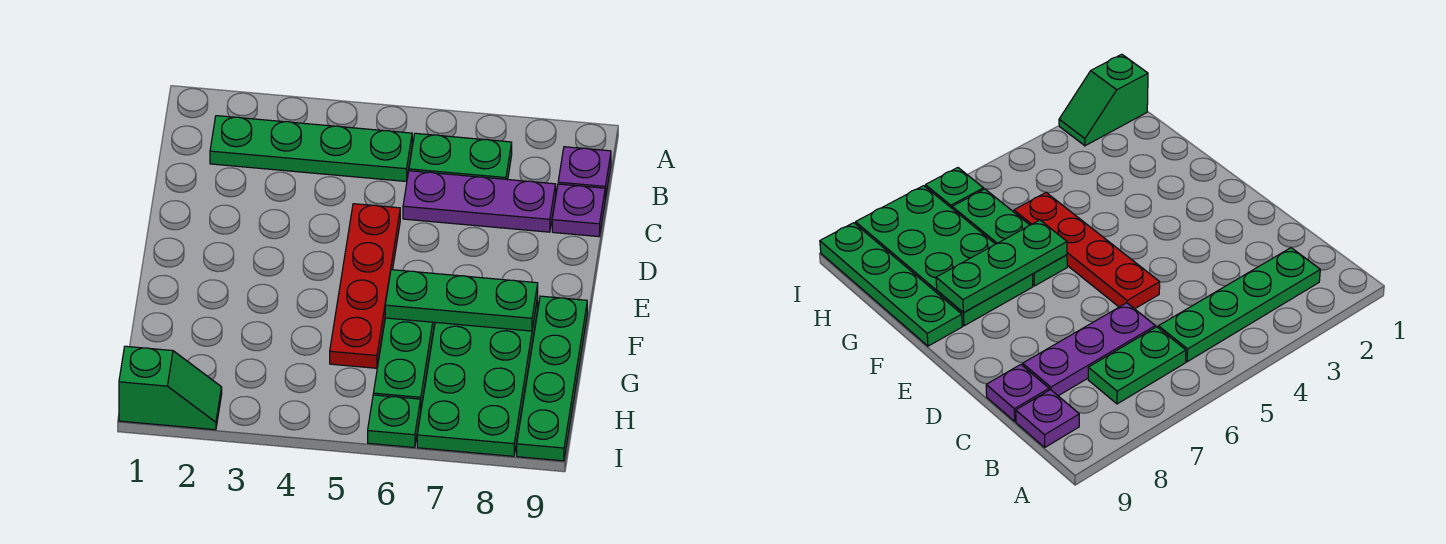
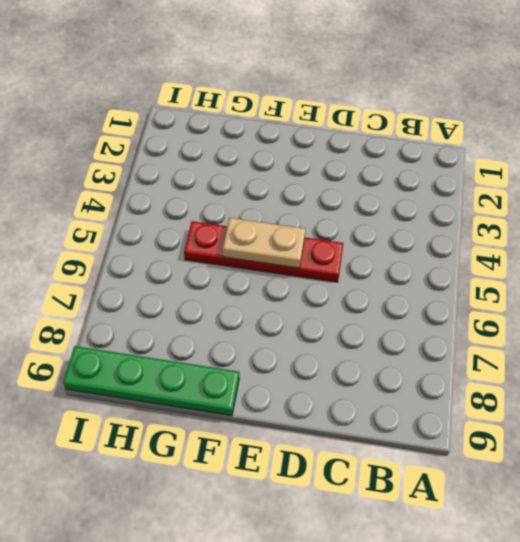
tan plate E5:F5 level 2 -> none
none -> green plate B2:B5 level 1
none -> green plate B6:B7 level 1
none -> purple plate B9 level 1

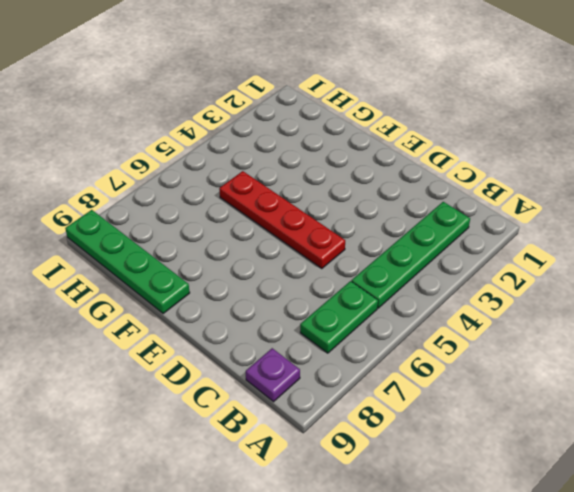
none -> purple plate C6:C8 level 1
none -> purple plate C9 level 1
none -> green plate F6:H6 level 1

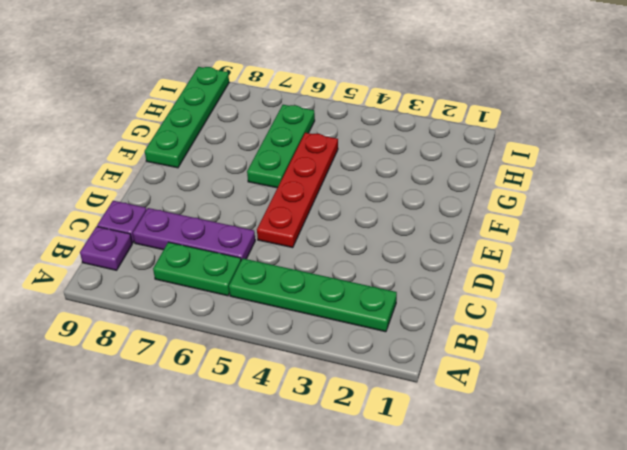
none -> green plate F7:I8 level 1
none -> green slope I1:I2 level 1 top 1
none -> green plate I6 level 1

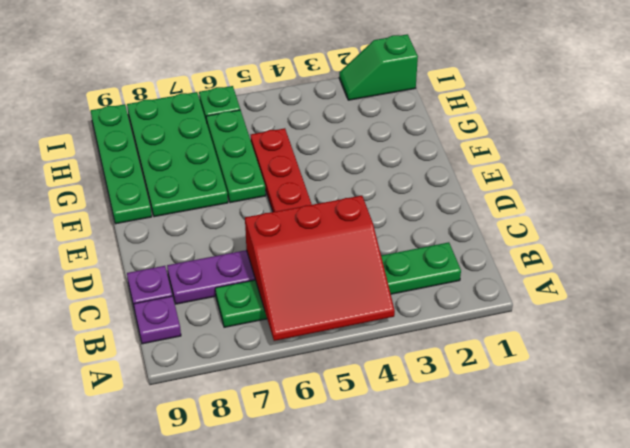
red slope A4:C6 level 2 top C -> none
none -> green plate F6:F8 level 2

